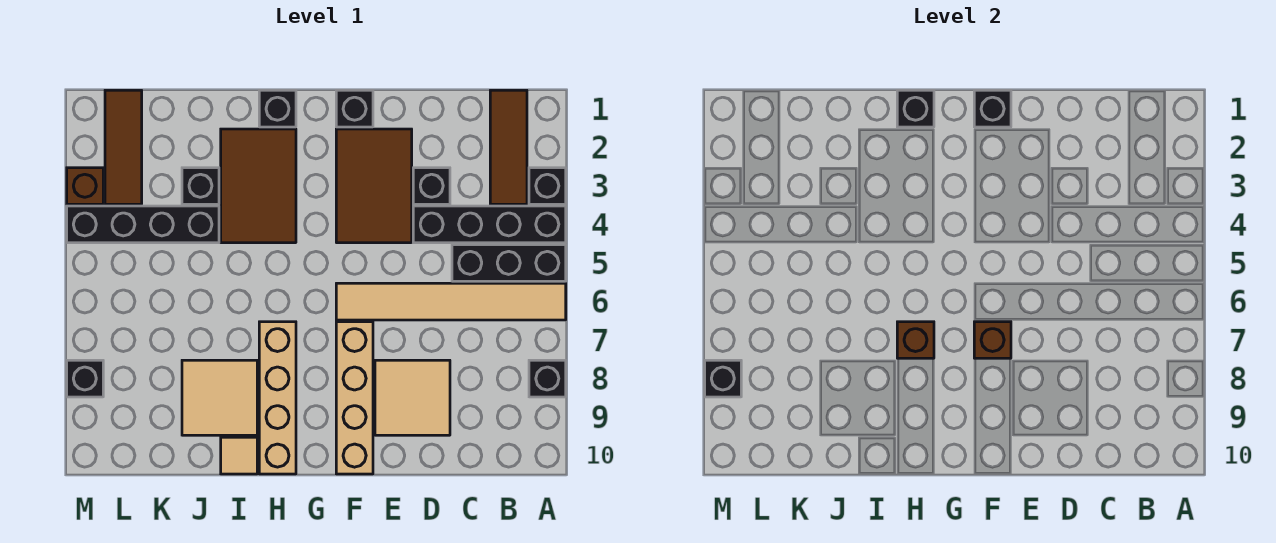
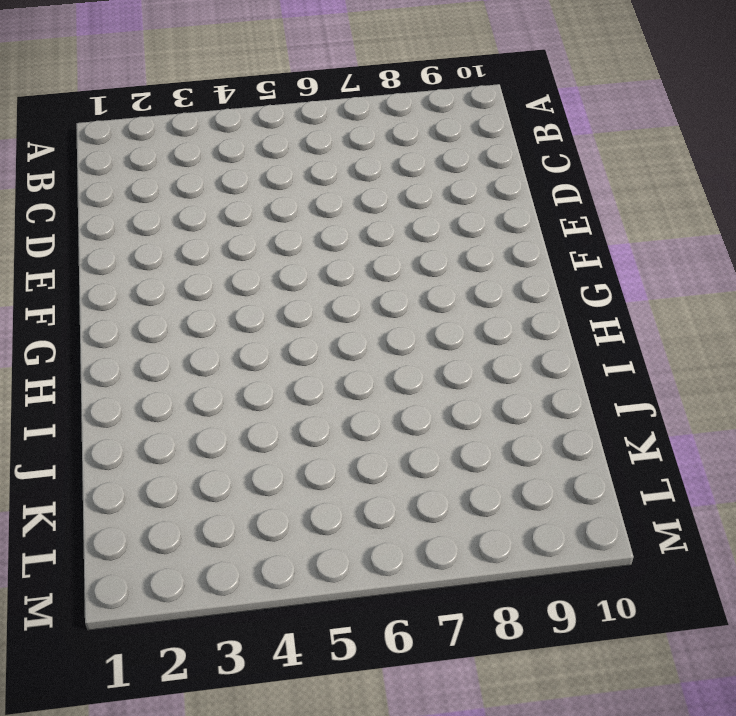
none -> black brick A3 level 1
none -> black brick A4:D4 level 1
none -> black brick A5:C5 level 1

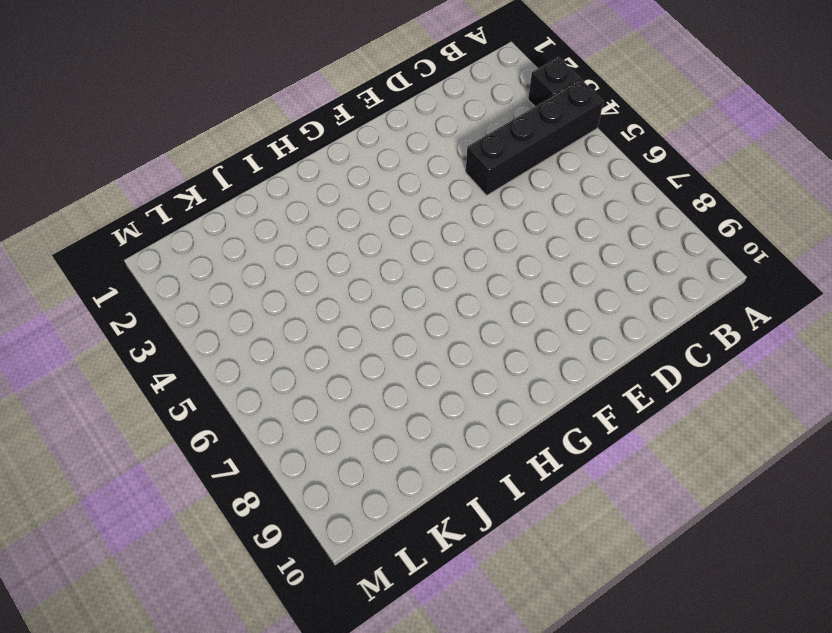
none -> black brick A5:C5 level 1
none -> tan tile A6:F6 level 1
none -> black brick A8 level 1

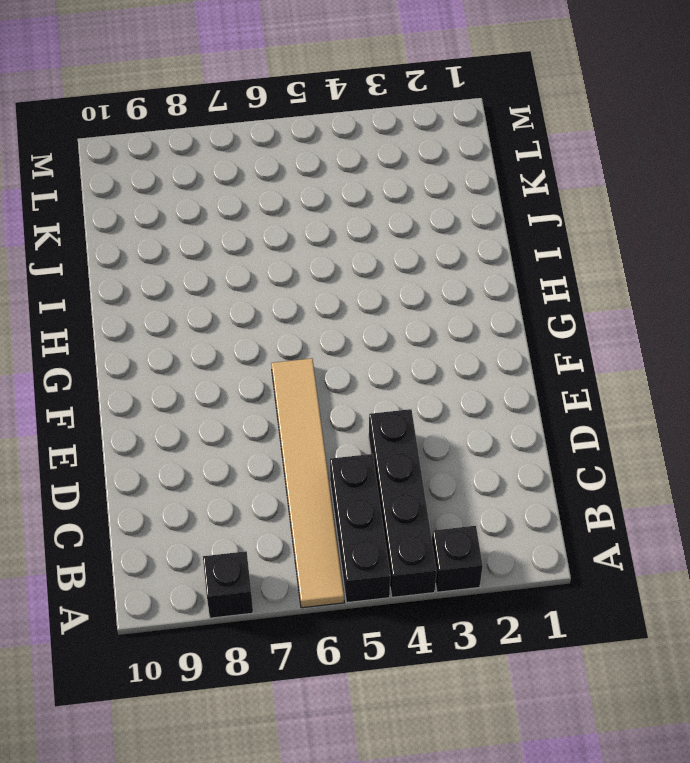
none -> brown tile B1:B3 level 1
none -> black brick D3 level 1
none -> tan tile D8:E9 level 1

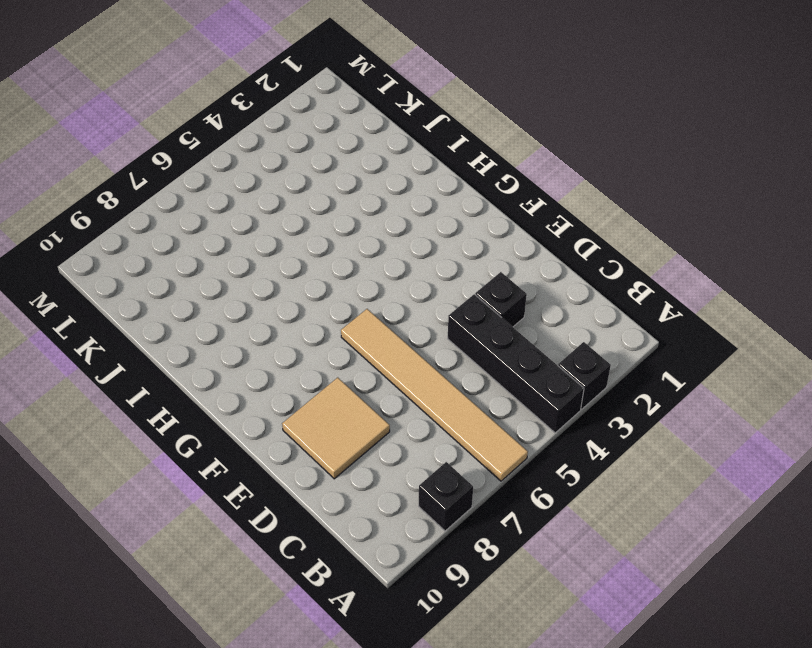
none -> black brick A5:C5 level 1
none -> brown tile B1:B3 level 1
none -> brown tile E2:F4 level 1

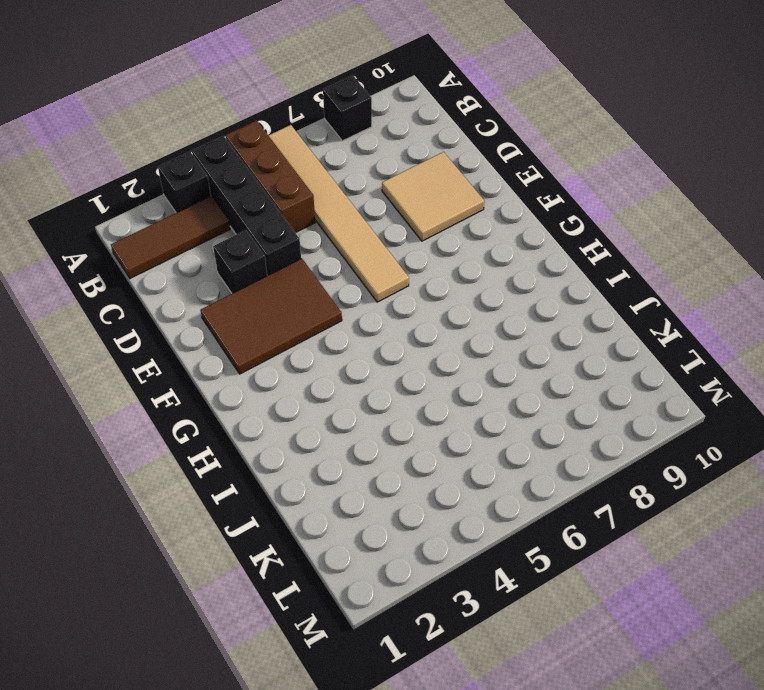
brown brick A5:C5 level 1 -> black brick A5:C5 level 1
none -> black brick F1 level 1
none -> tan brick F7:F10 level 1
none -> black brick H1 level 1

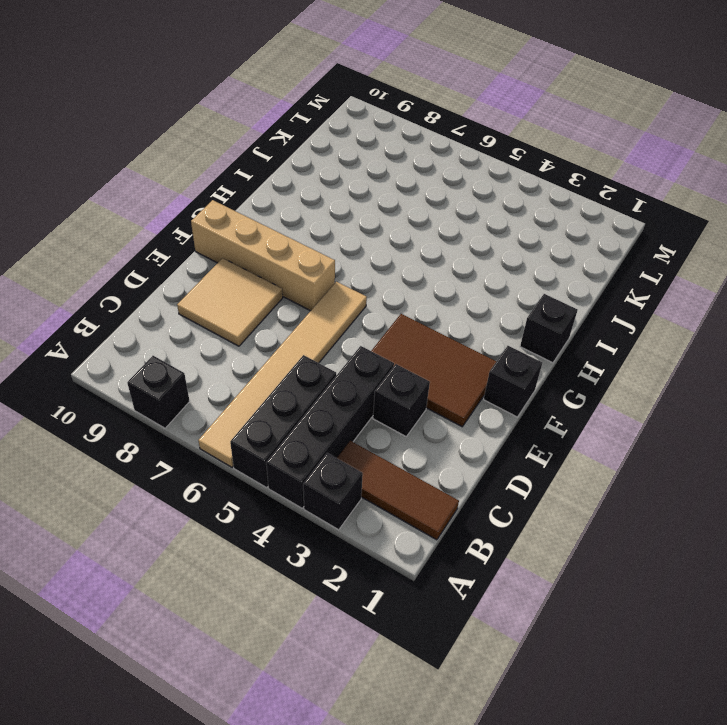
none -> brown tile H2:I4 level 1
none -> tan brick H7:H10 level 1
none -> tan tile I8:J9 level 1

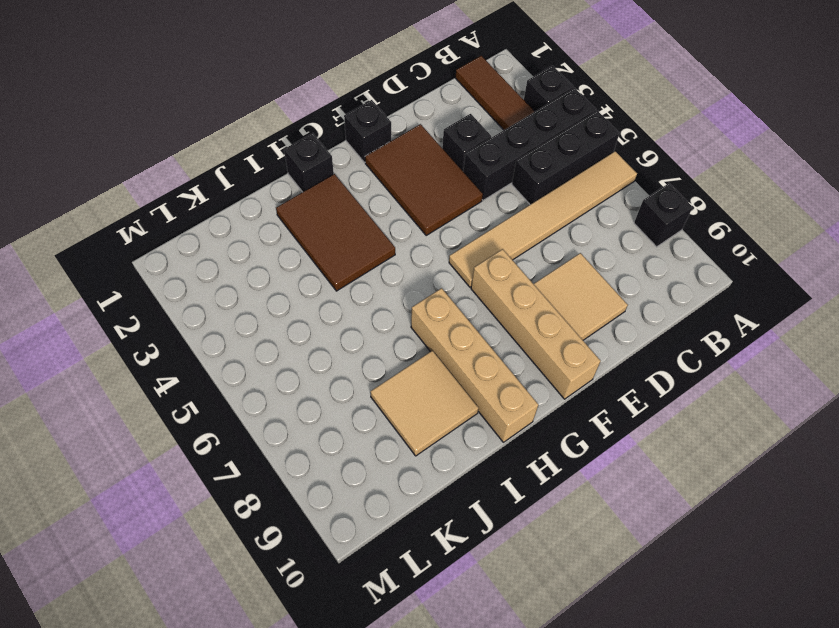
none -> tan tile I10 level 1
none -> black brick J3 level 1
none -> black brick J4:M4 level 1

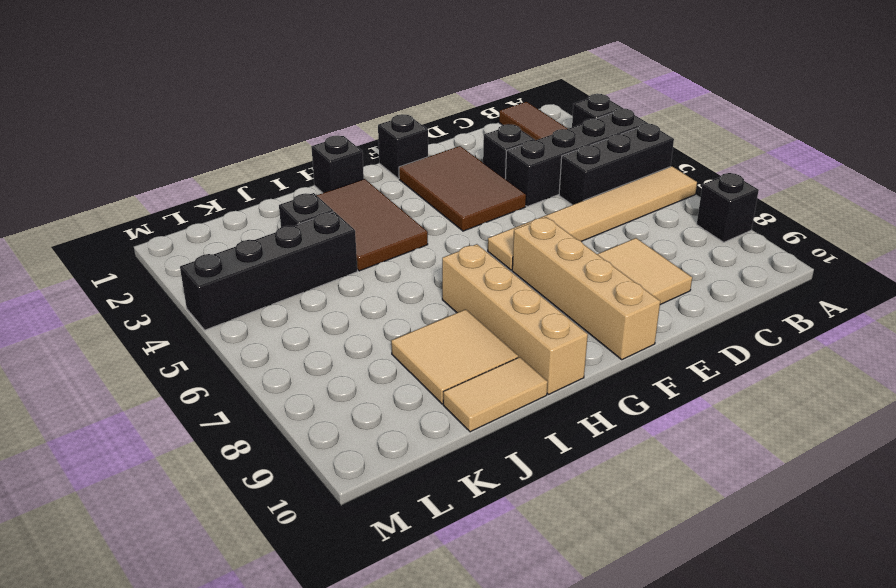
tan tile I10:J10 level 1 -> tan tile I10 level 1
none -> brown tile L1:L3 level 1
none -> brown brick M3 level 1
none -> black brick M8 level 1

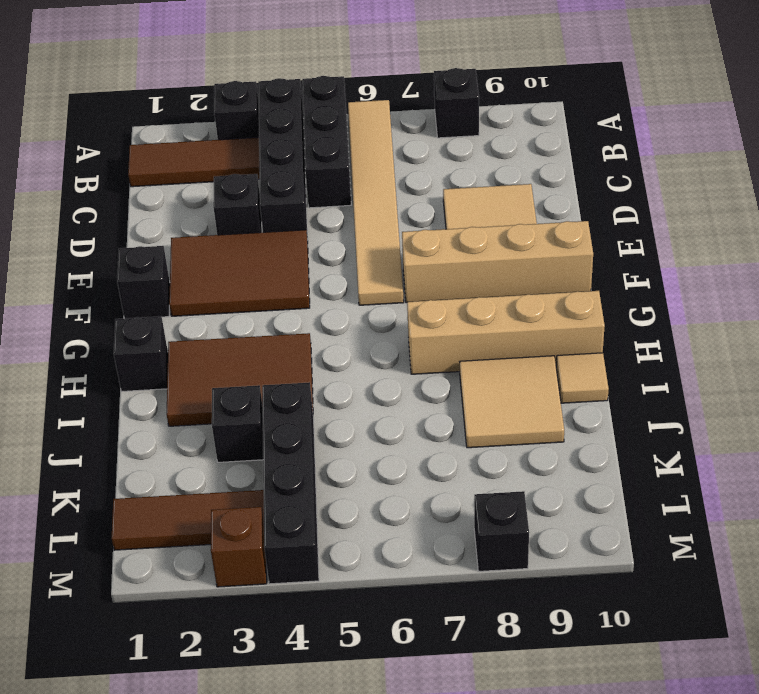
none -> black brick F1 level 2
none -> brown brick F7 level 2
none -> black brick H1 level 2

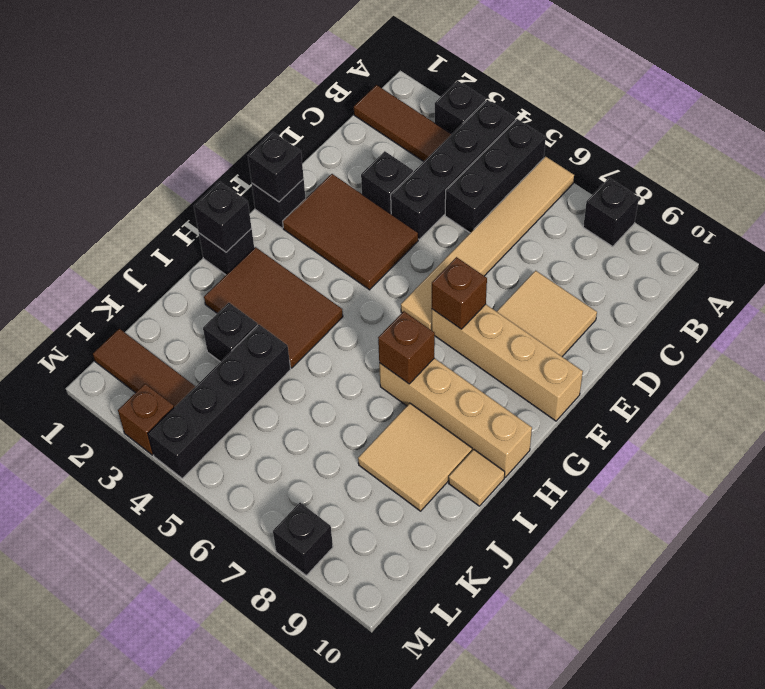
none -> black brick M8 level 2

